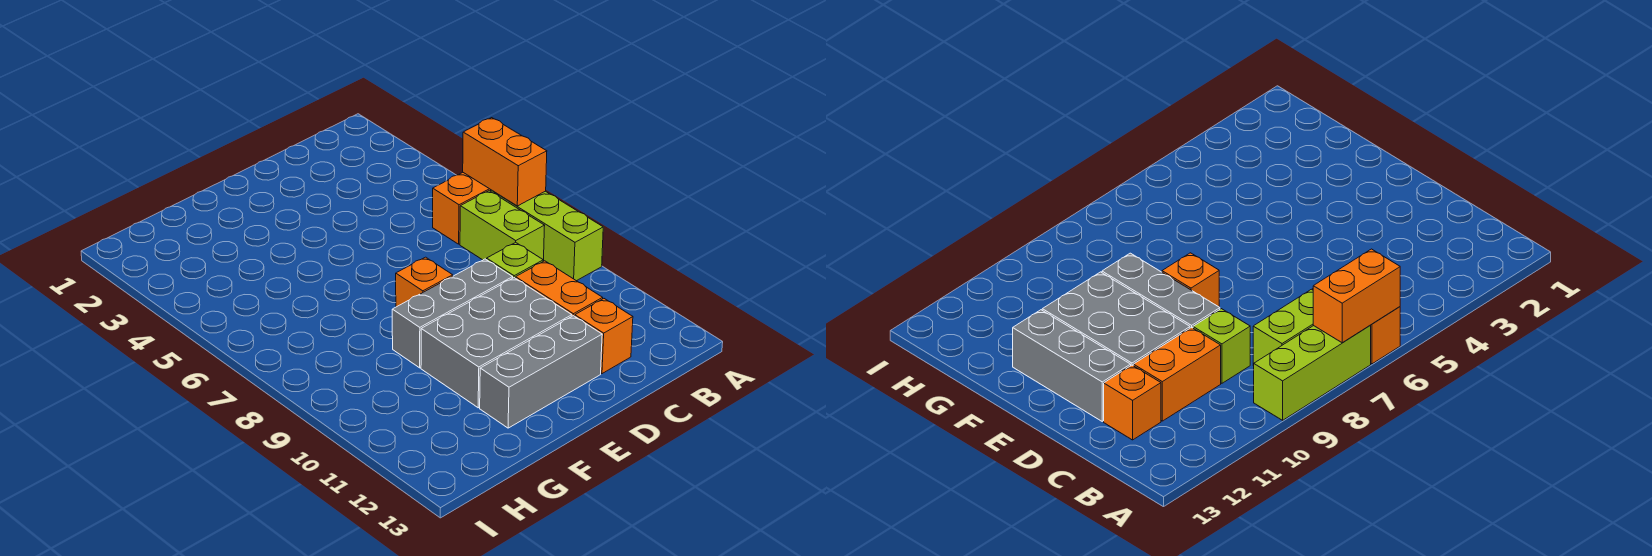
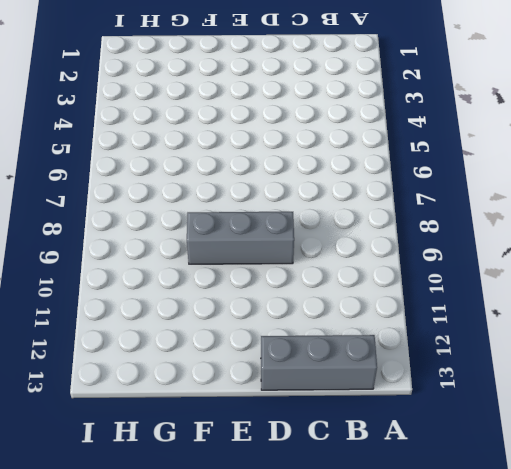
grey brick B13:D13 level 1 -> grey brick D12:F12 level 1
none -> orange brick A6:B6 level 1
none -> lime brick A7:A9 level 1

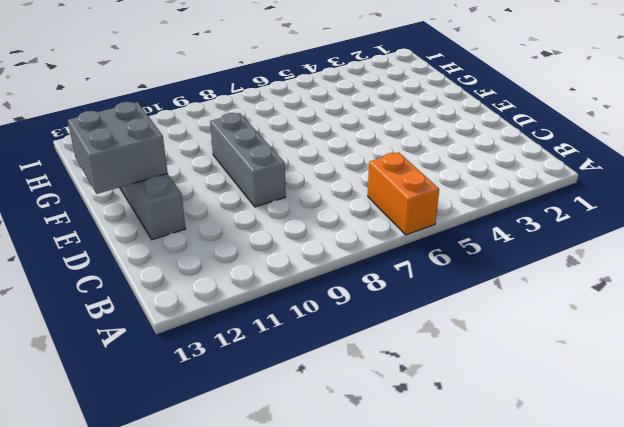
grey brick E12:F13 level 2 -> none
none -> lime brick A7:A9 level 1
none -> lime brick B7:B8 level 1

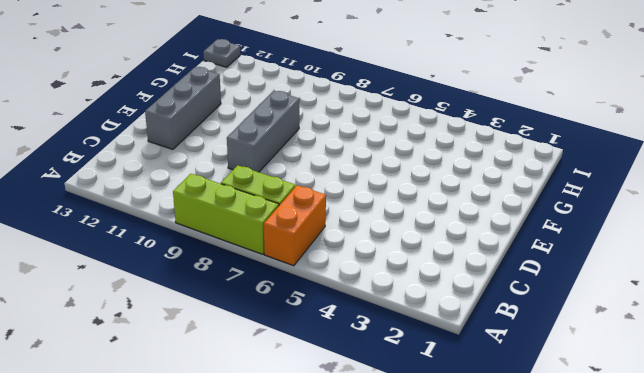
grey plate I13 level 1 -> none
none -> lime brick C9 level 1
none -> orange brick C10:C11 level 1

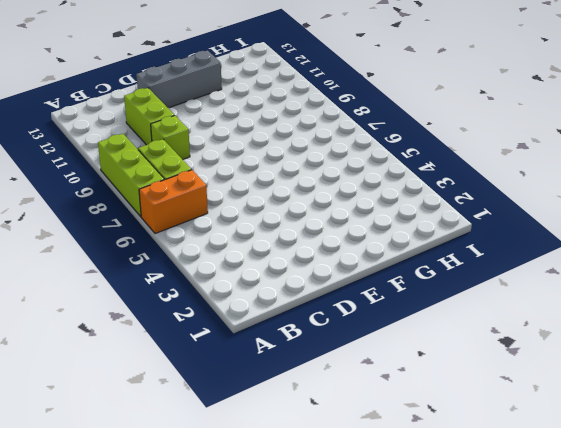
lime brick C10:C11 level 1 -> orange brick C10:C11 level 1
none -> orange brick C12 level 1
none -> grey brick D9:F9 level 1

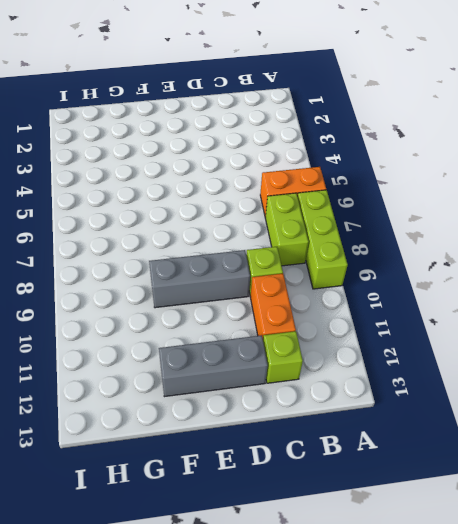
lime brick C12 level 1 -> orange brick C12 level 1
none -> grey brick D10:F11 level 1
none -> orange brick E8 level 1

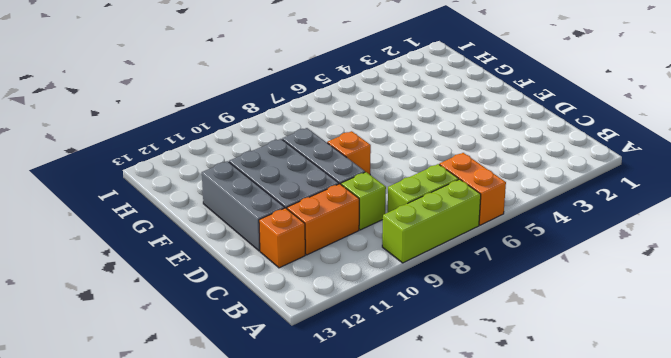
none -> orange brick A6:A7 level 2

